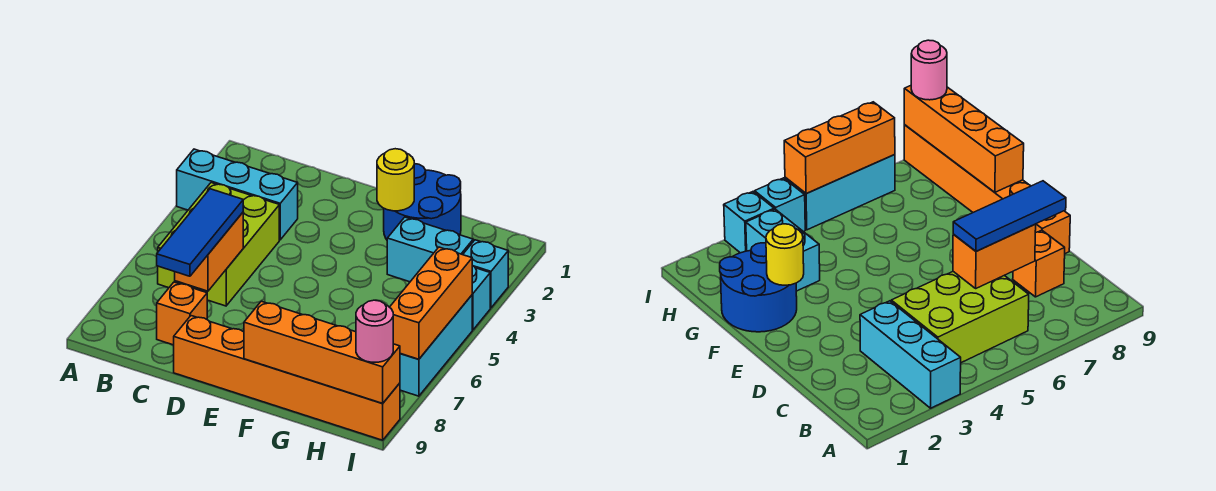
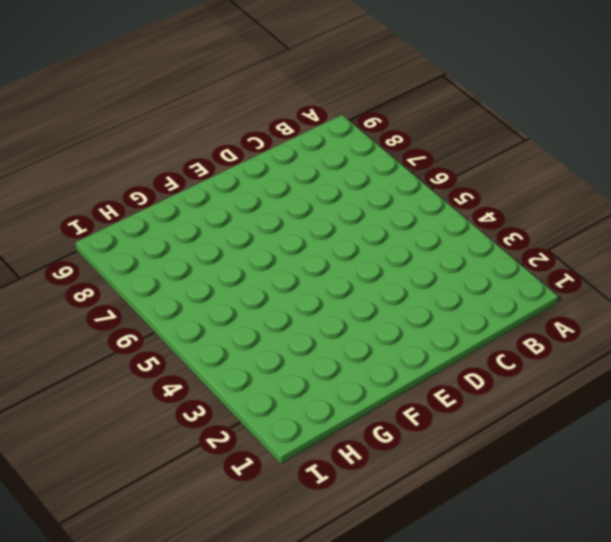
none -> cyan brick A3:C3 level 1
none -> lime brick B4:C6 level 1
none -> orange brick C8 level 1

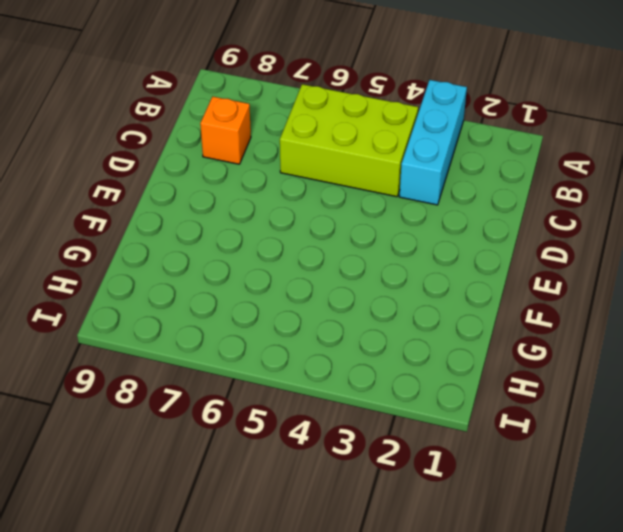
none -> orange brick D9:I9 level 1
none -> blue round brick F1:G2 level 1
none -> cyan brick G3:H3 level 1

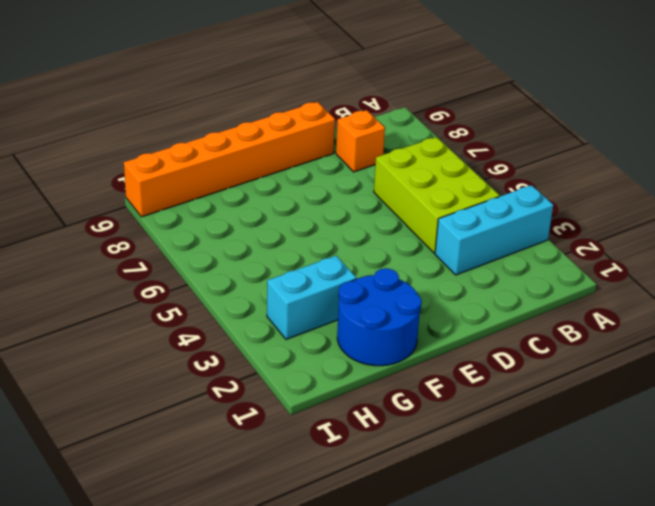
none -> cyan brick I3 level 1
none -> cyan brick I4 level 1
none -> cyan brick I5:I7 level 1

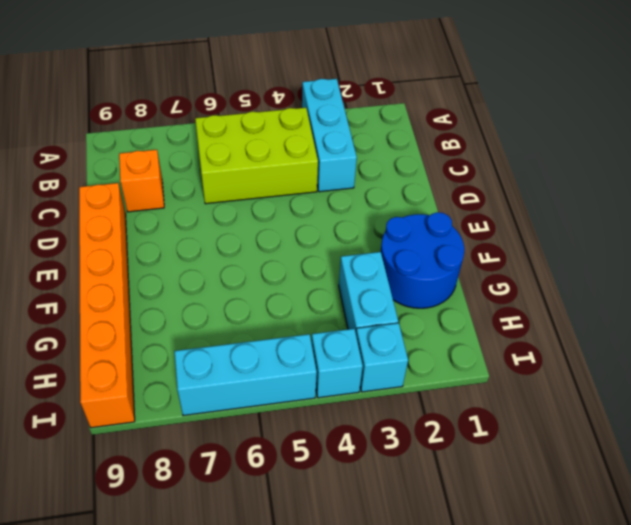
none -> orange brick C6:C7 level 2
none -> yellow round brick F2 level 2
none -> orange brick F9:I9 level 2

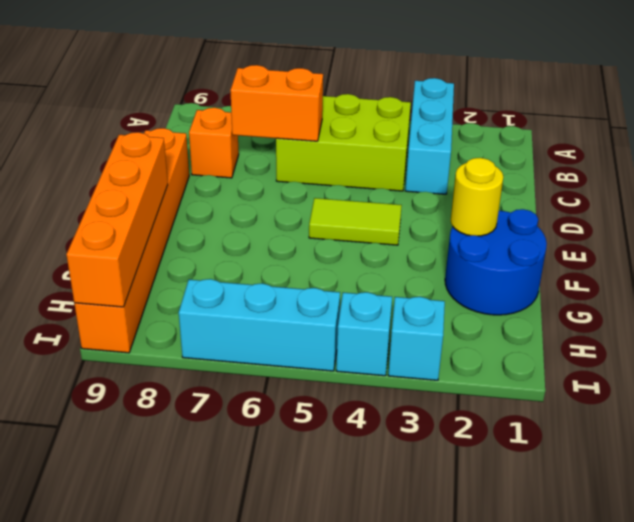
lime tile E4:E5 level 1 -> none
none -> cyan brick G3:H3 level 1
none -> orange brick I5:I7 level 2
none -> blue tile C6:C8 level 3

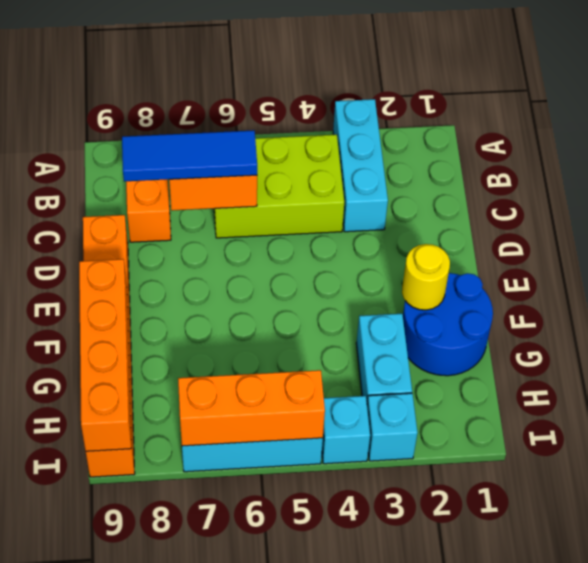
none -> pink round brick I9 level 3

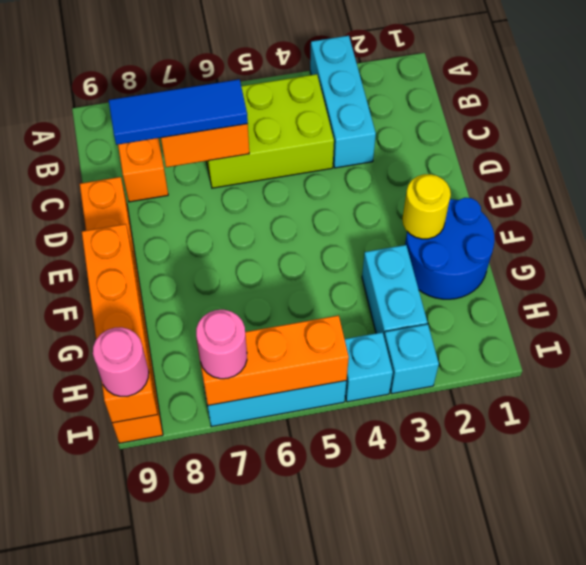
pink round brick I7 level 3 -> none

